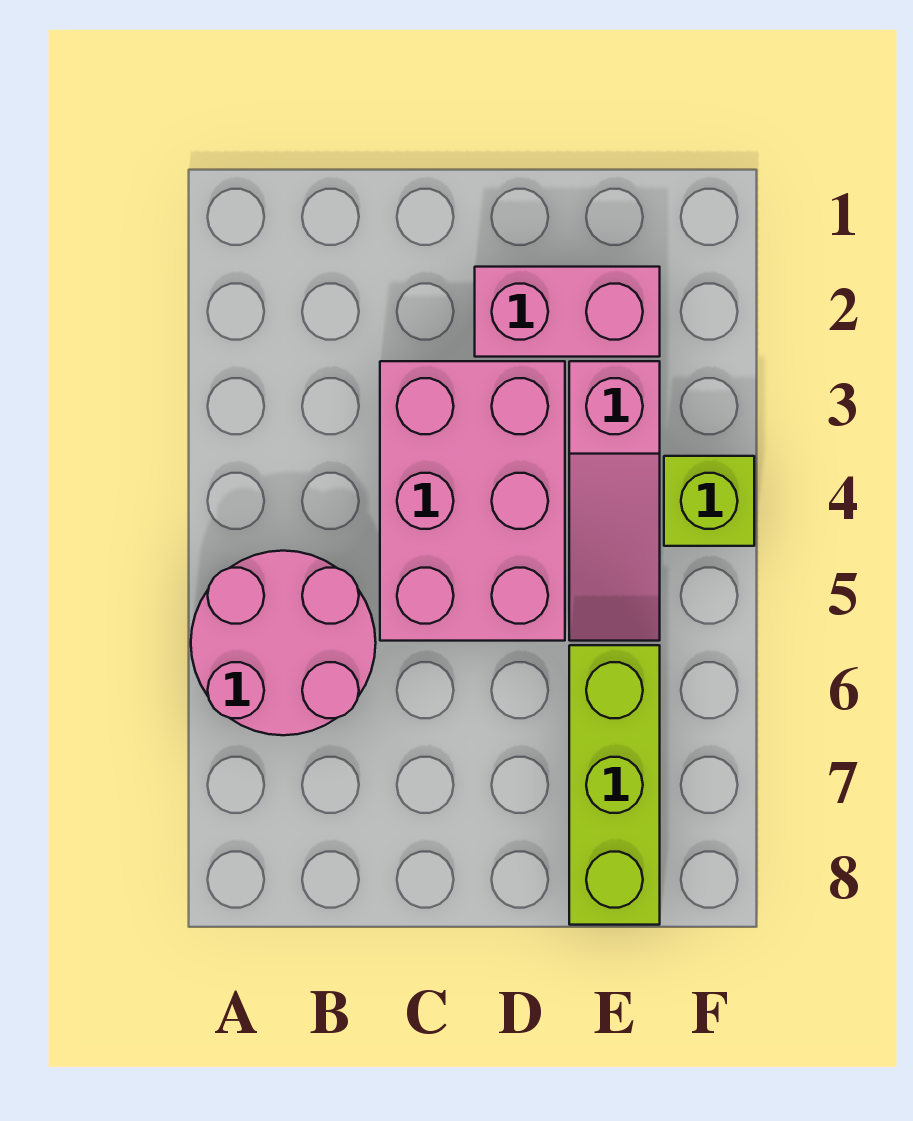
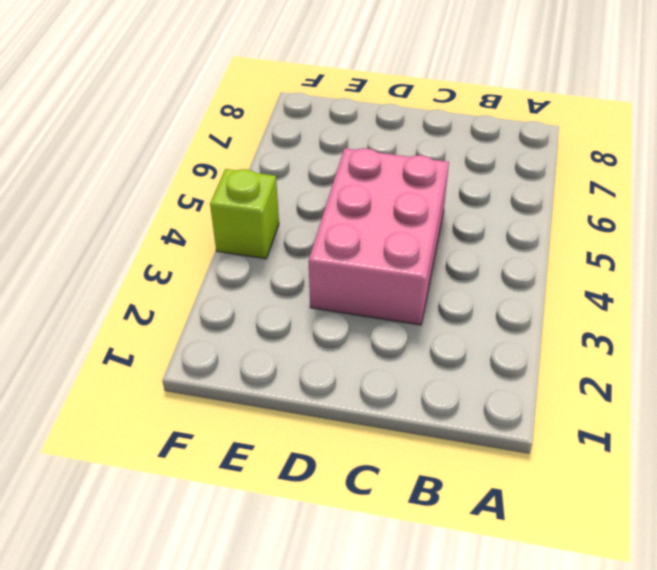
none -> pink round brick A5:B6 level 1
none -> pink brick D2:E2 level 1

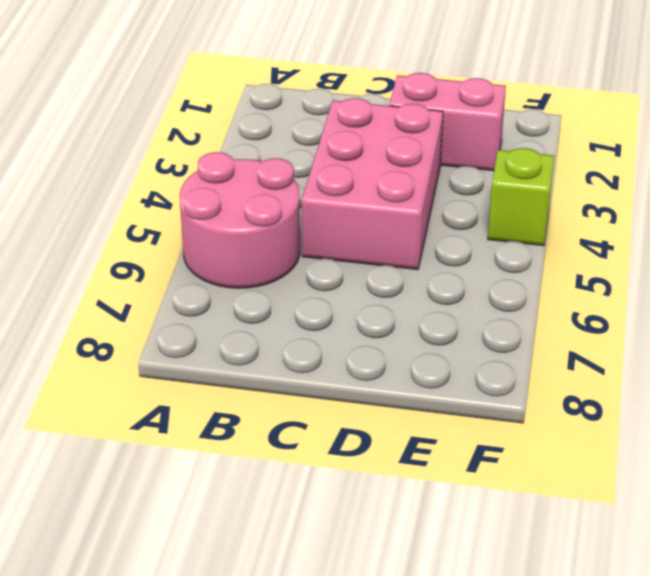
none -> pink slope E3:E5 level 1 top 3
none -> lime brick E6:E8 level 1

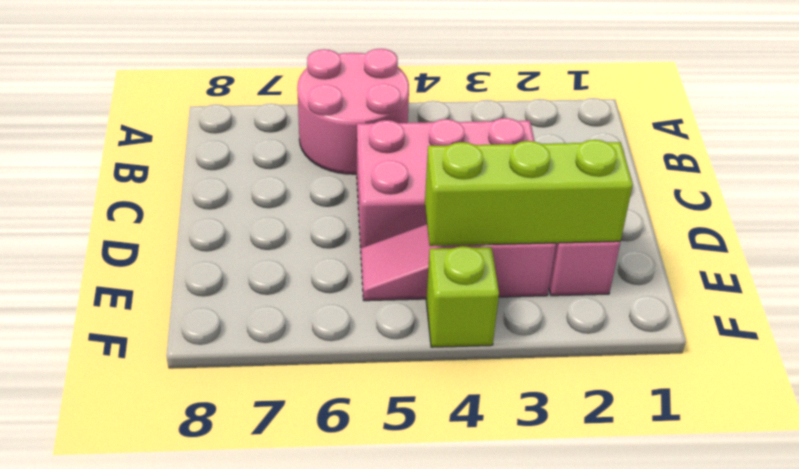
lime brick E2:E4 level 2 -> lime brick E6:E8 level 1

